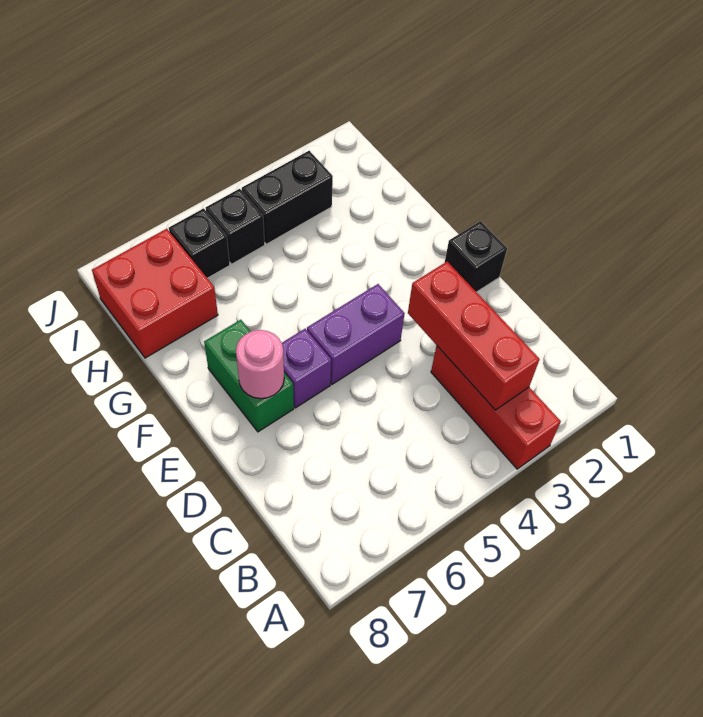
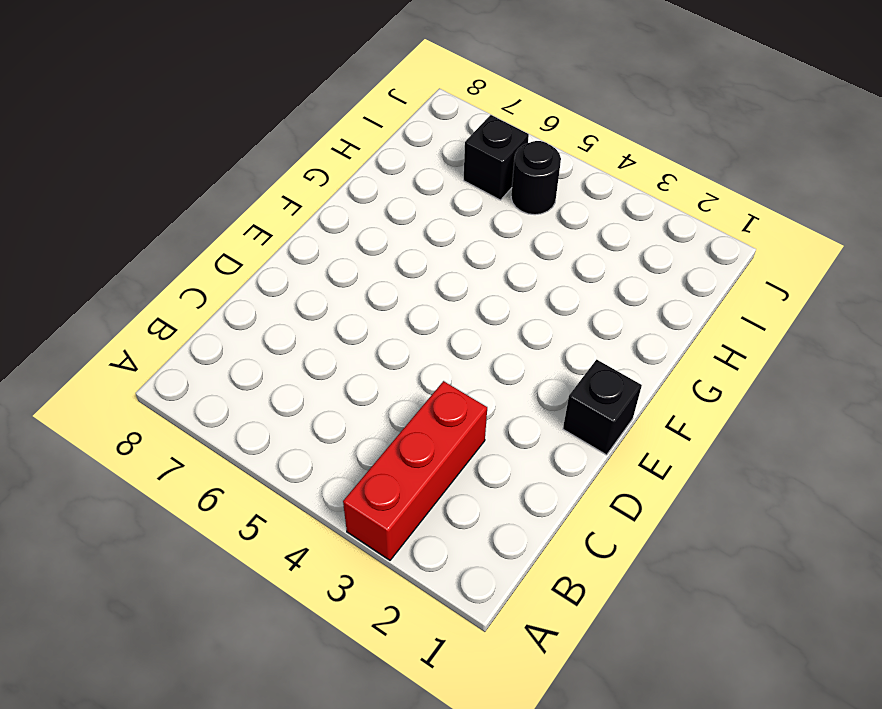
black round brick I5 level 1 -> black brick I5 level 1
none -> purple brick E4:E5 level 1
none -> purple brick E6 level 1

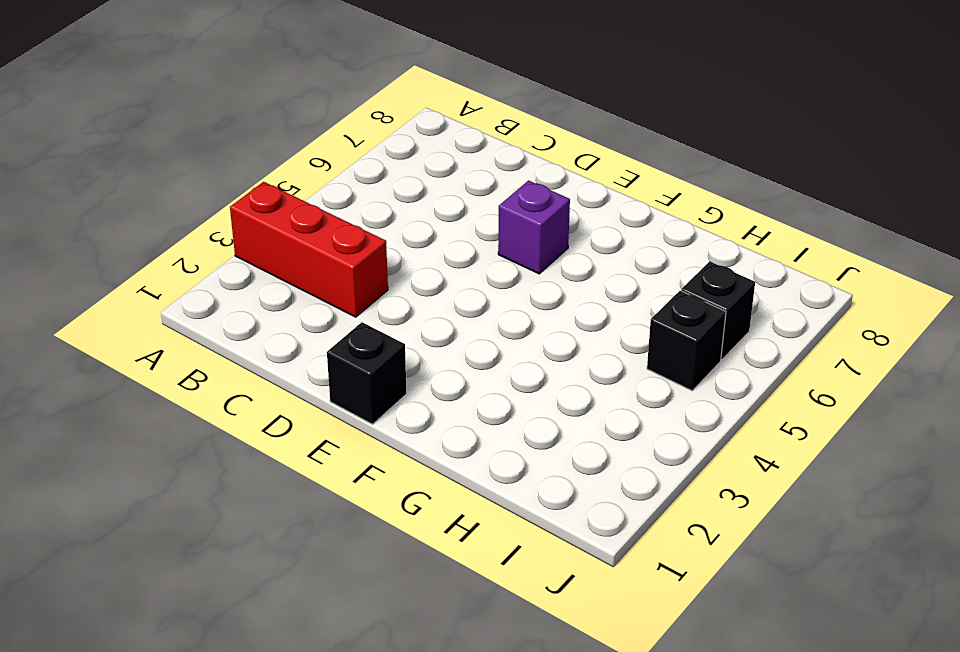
none -> purple brick E4:E5 level 1
none -> green brick E7:F7 level 1

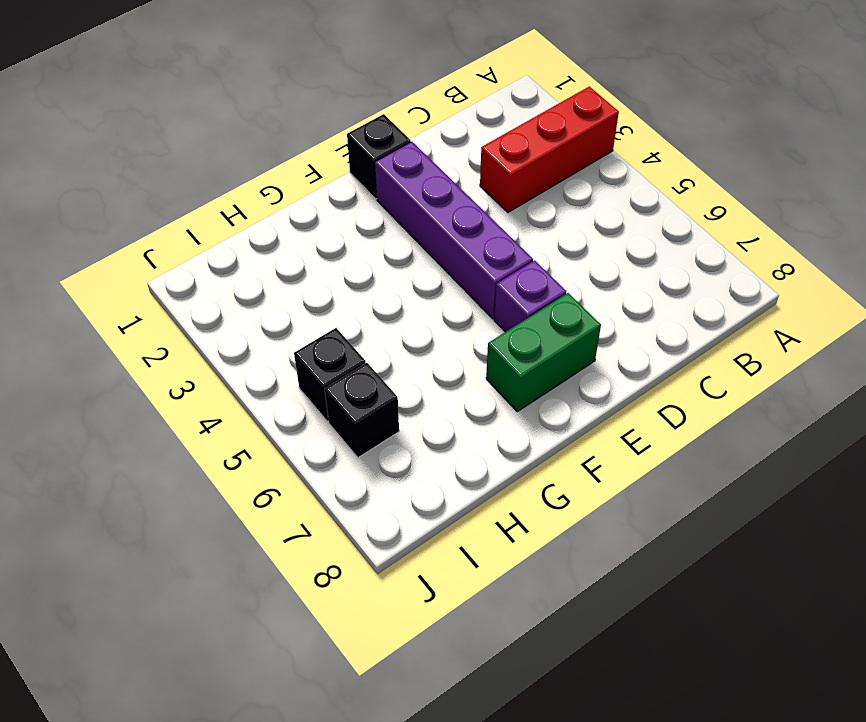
purple brick E2:E5 level 1 -> purple brick E4:E5 level 1
none -> red brick H7:I8 level 1
none -> black brick I3:I4 level 1

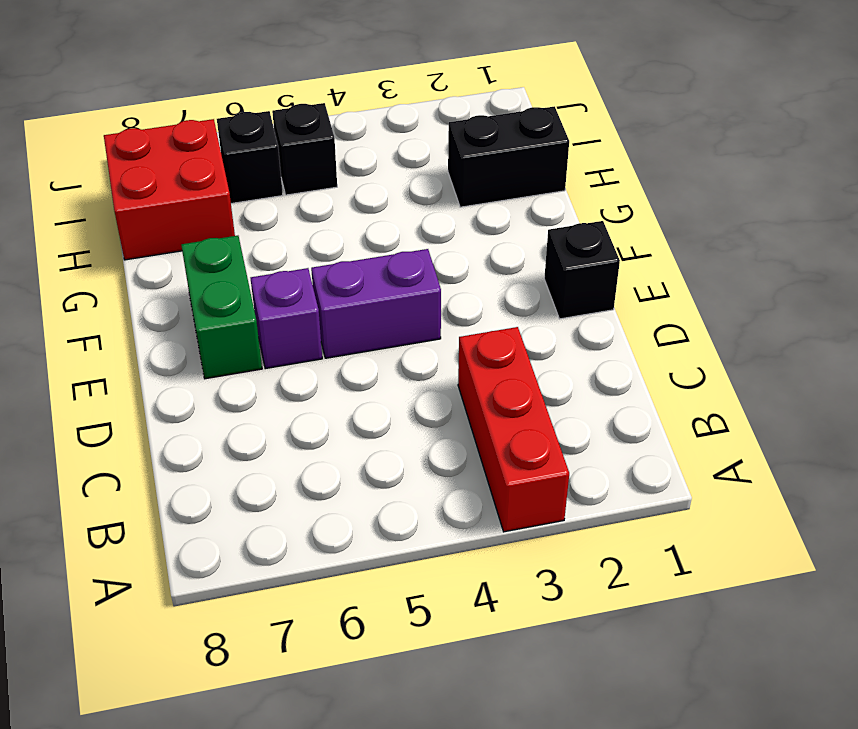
black brick H1:H2 level 1 -> black brick I3:I4 level 1
none -> red brick B3:D3 level 2
none -> pink round brick E7 level 2

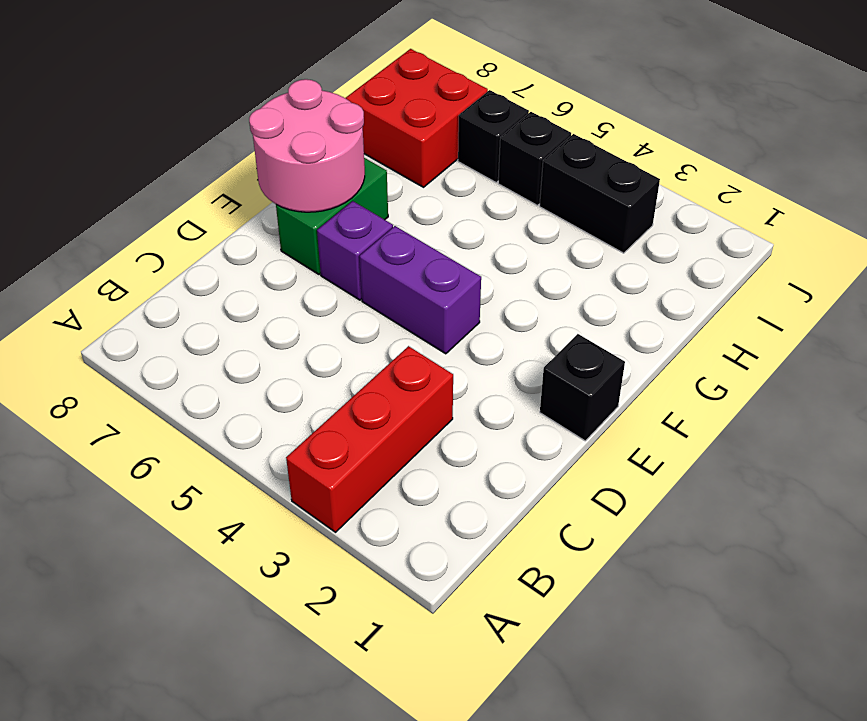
pink round brick E7:F8 level 2 -> pink round brick E7 level 2
none -> red brick B3:D3 level 2

